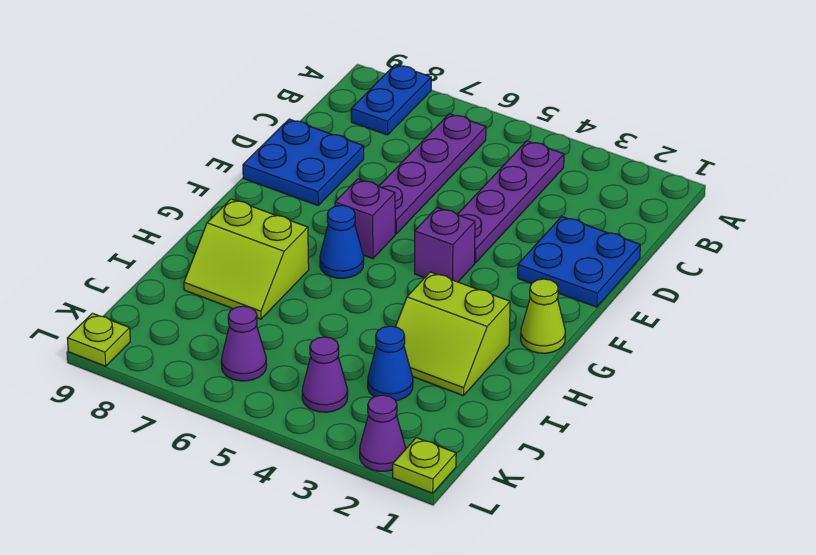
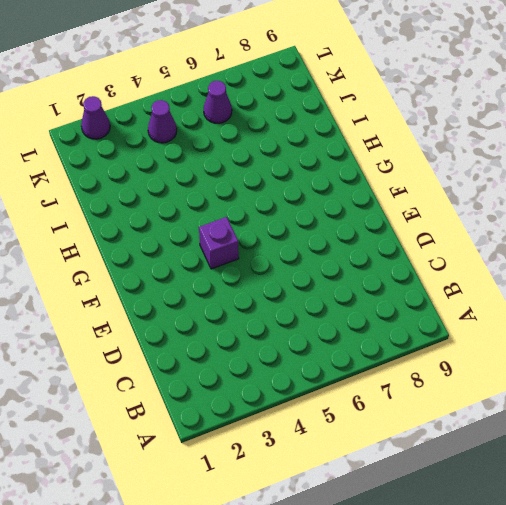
none -> blue plate A8:B8 level 1
none -> purple plate B4:E4 level 1
none -> purple plate B6:E6 level 1

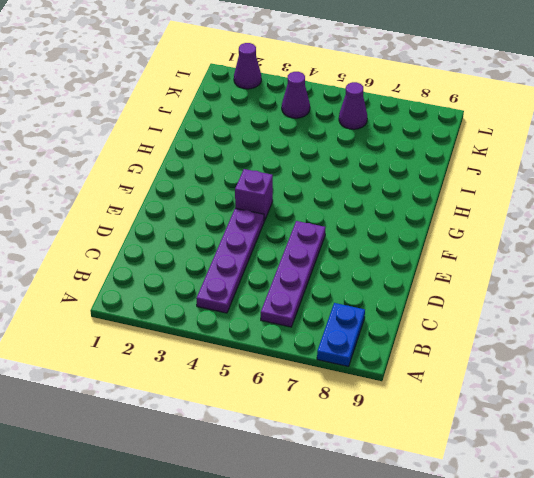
none -> blue plate D1:E2 level 1
none -> blue plate D8:E9 level 1
none -> purple brick F6 level 1

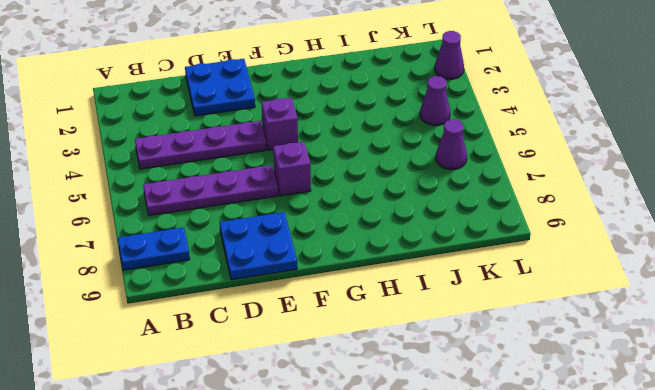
none -> lime cone G1 level 1
none -> blue cone G6 level 1
none -> lime slope H2:I3 level 1 top H

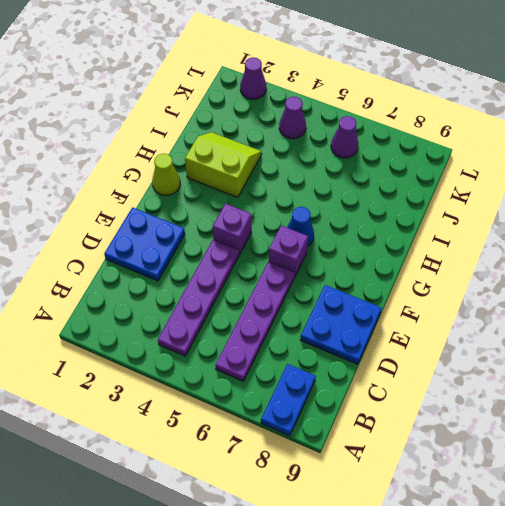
none -> lime slope H7:I8 level 1 top H
none -> blue cone J3 level 1
none -> lime plate L1 level 1

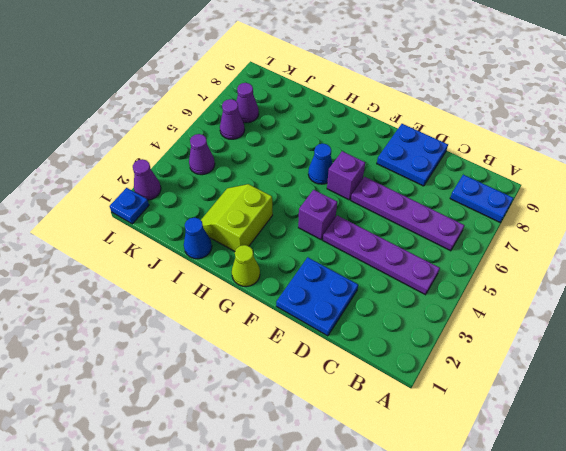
blue cone I1 level 1 -> blue cone J3 level 1
purple cone K7 level 1 -> none
blue plate L1 level 1 -> lime plate L1 level 1
none -> lime slope H7:I8 level 1 top H
none -> lime plate L9 level 1

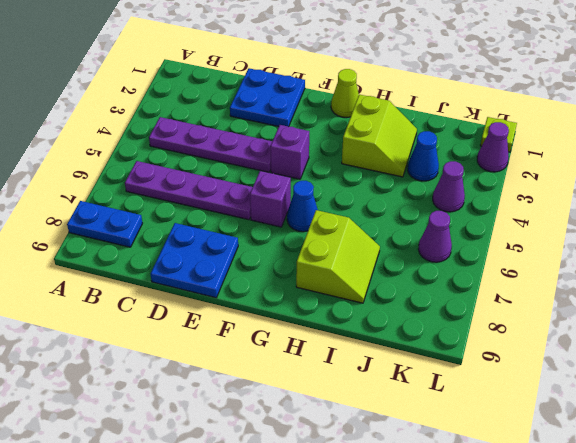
none -> lime plate L9 level 1

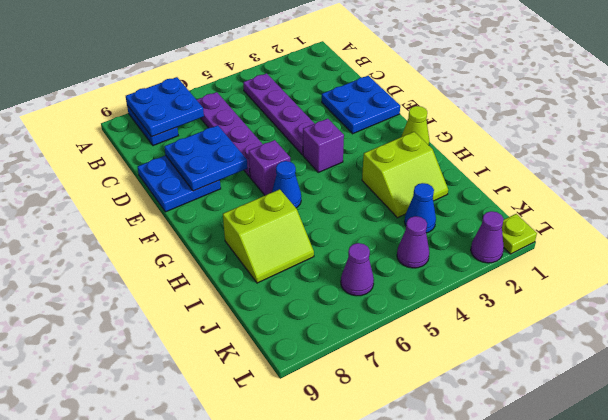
blue plate A7:B8 level 2 -> none
blue plate D7:E8 level 2 -> none
none -> lime plate L9 level 1

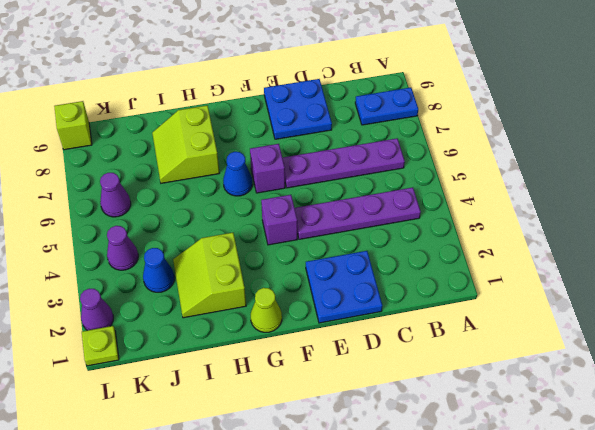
lime brick L9 level 1 -> lime plate L9 level 1

